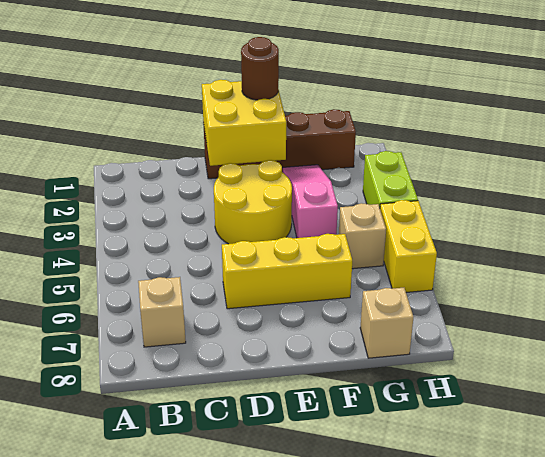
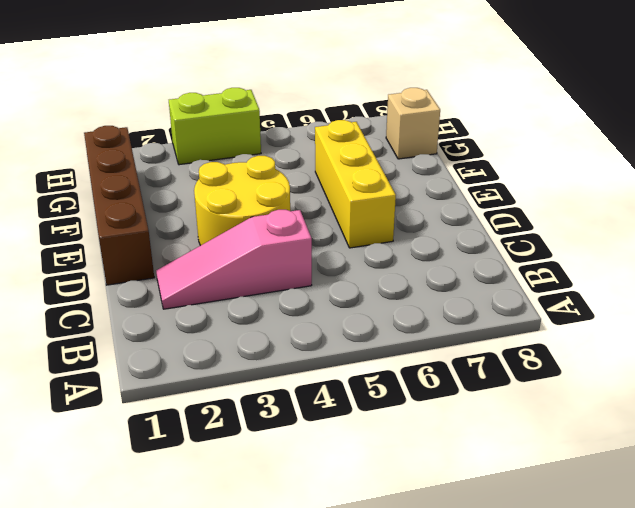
pink slope C2:C4 level 1 top 4 -> pink slope F2:F4 level 1 top 4
none -> tan brick B7 level 1
none -> tan brick G5 level 1

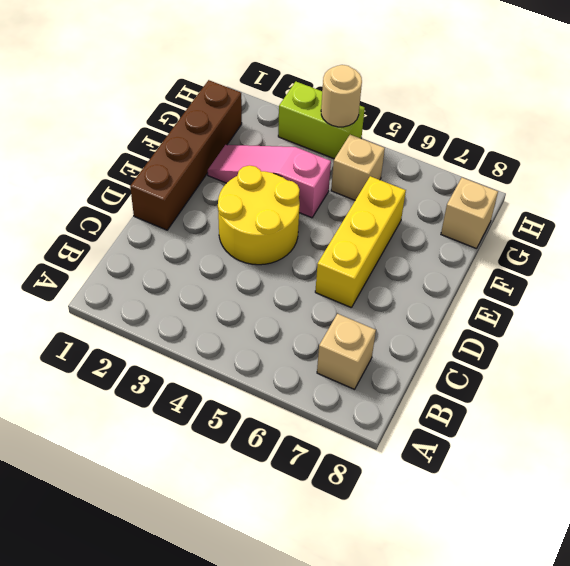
tan round brick H4 level 2 -> none
none -> yellow brick H5:H6 level 1
none -> yellow brick D1:E2 level 2

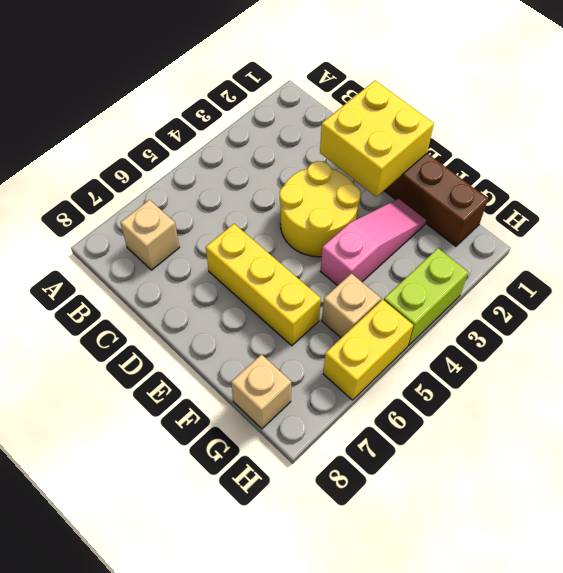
none -> brown round brick E1 level 3

